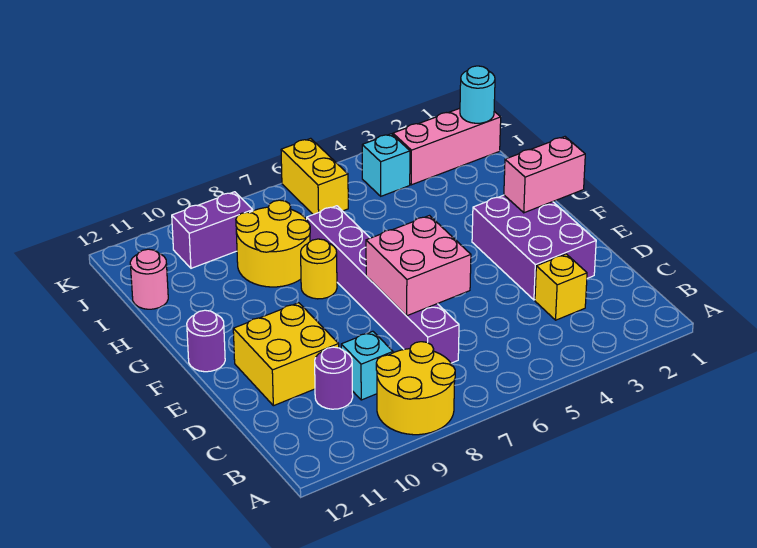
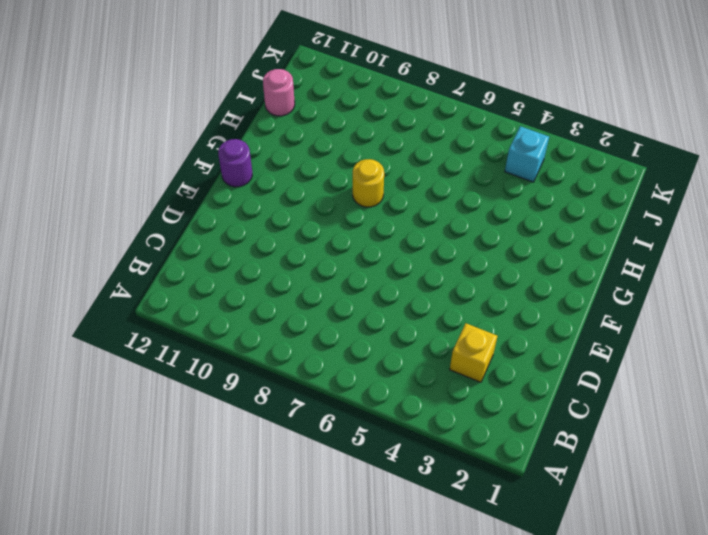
none -> yellow round brick A8:B9 level 1
none -> purple brick C7:H7 level 1
none -> cyan brick C9 level 1

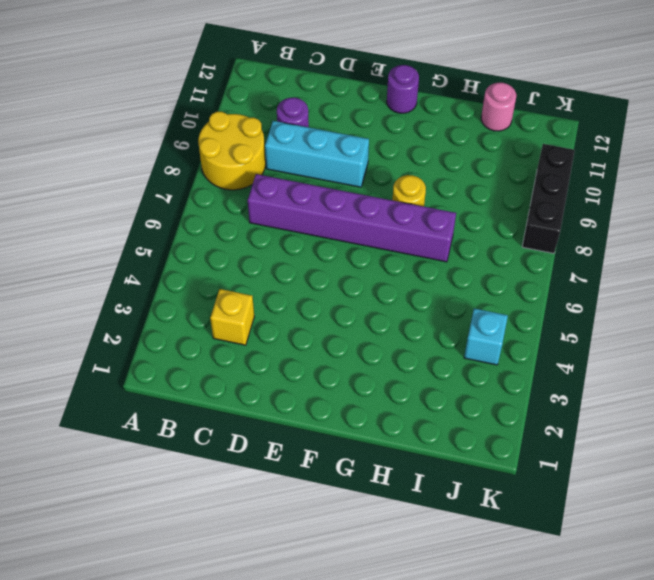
cyan brick C9:E9 level 1 -> cyan brick C9 level 1
black brick K8:K10 level 1 -> none
none -> purple brick D2:F3 level 1
none -> yellow brick D10:E11 level 1
none -> yellow round brick H8:I9 level 1

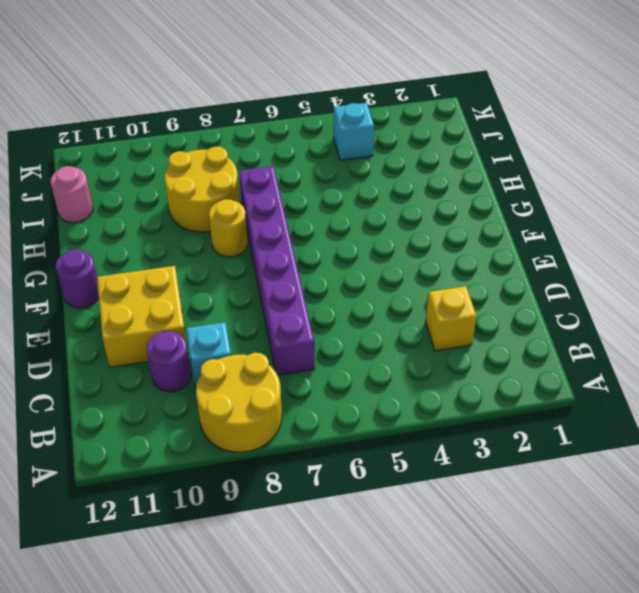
none -> purple brick D2:F3 level 1
none -> pink brick J1:J3 level 1
none -> yellow brick J6:K6 level 1

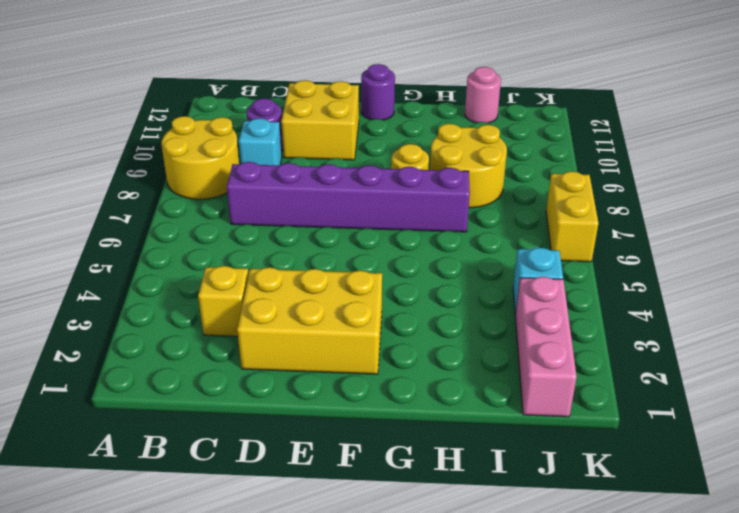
yellow brick D2:F3 level 1 -> purple brick D2:F3 level 1
yellow brick K6:K7 level 1 -> yellow brick J6:K6 level 1
none -> purple brick J9:J10 level 1
none -> pink brick D6:E7 level 2
none -> pink brick F1:F2 level 2

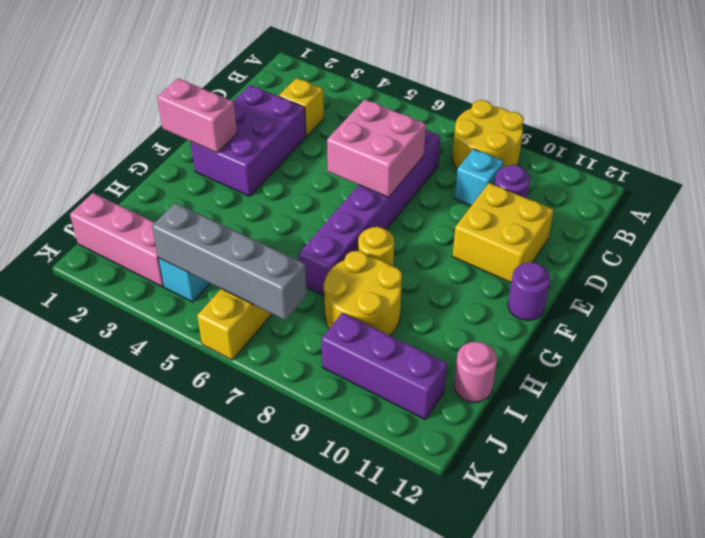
grey brick J4:J7 level 2 -> none
purple brick J9:J11 level 1 -> purple brick J9:J10 level 1
none -> cyan round brick J1 level 2

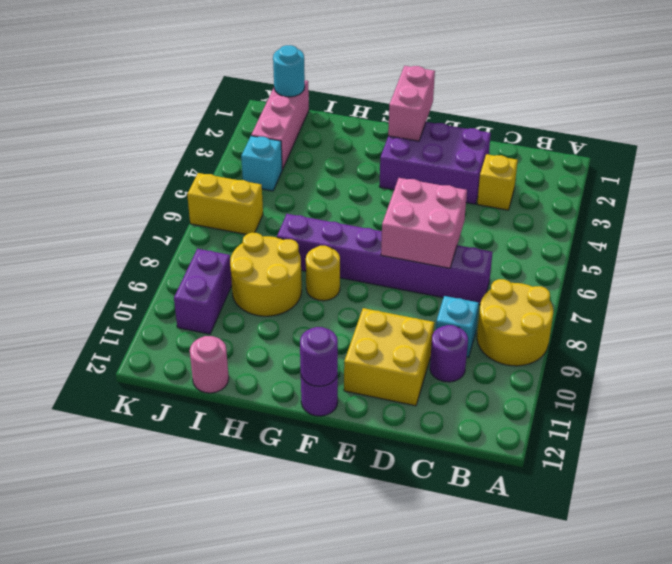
purple round brick F12 level 2 -> none

